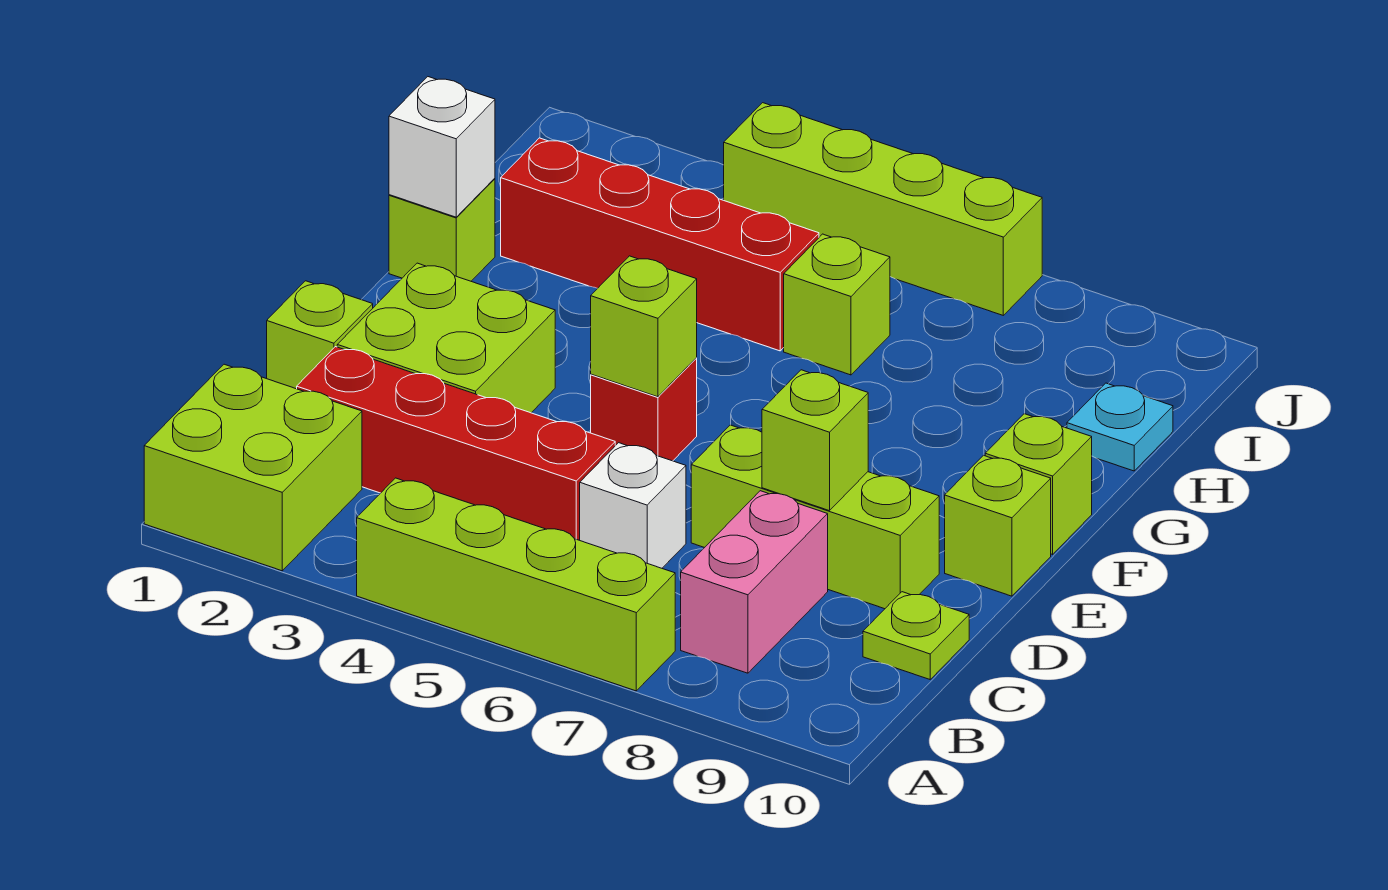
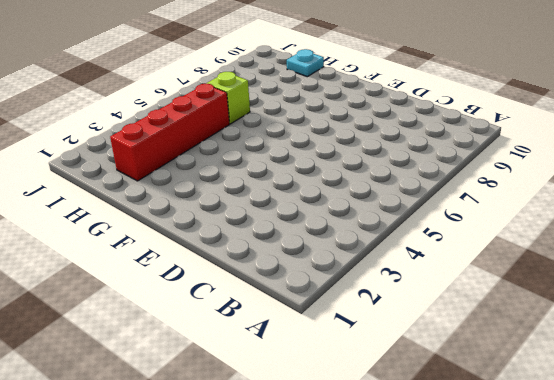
none -> lime brick A1:B2 level 1
none -> lime brick A4:A7 level 1
none -> pink brick B8:C8 level 1

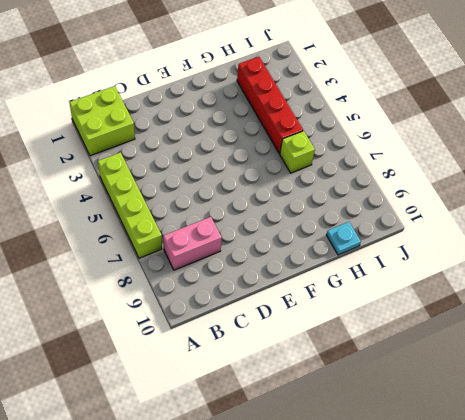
none -> red brick C2:C5 level 1
none -> white brick C6 level 1
none -> lime plate C10 level 1

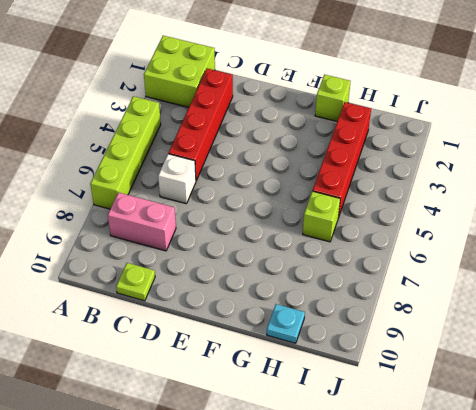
none -> lime brick D1 level 1
none -> lime brick D2:E3 level 1
none -> lime brick D7:D9 level 1

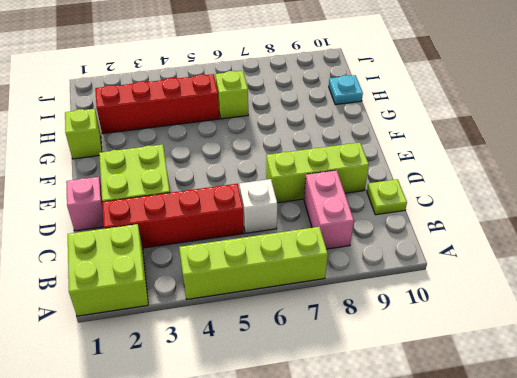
pink brick D1 level 1 -> lime brick D1 level 1
none -> red brick E5 level 1
none -> lime brick E10 level 1
none -> lime brick F10 level 1

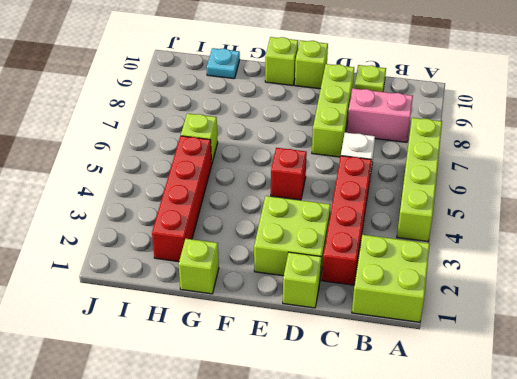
none -> lime brick J4:J7 level 1
none -> lime brick D8 level 2
none -> lime brick E5 level 2

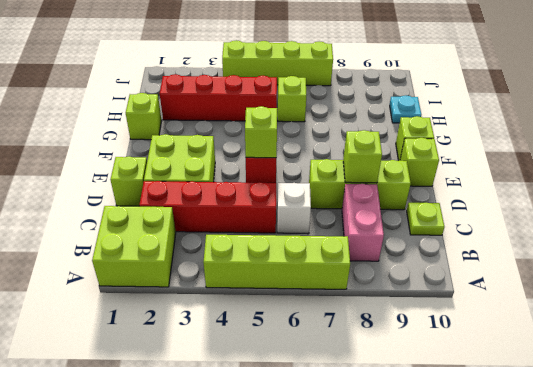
none -> white brick G1 level 2

